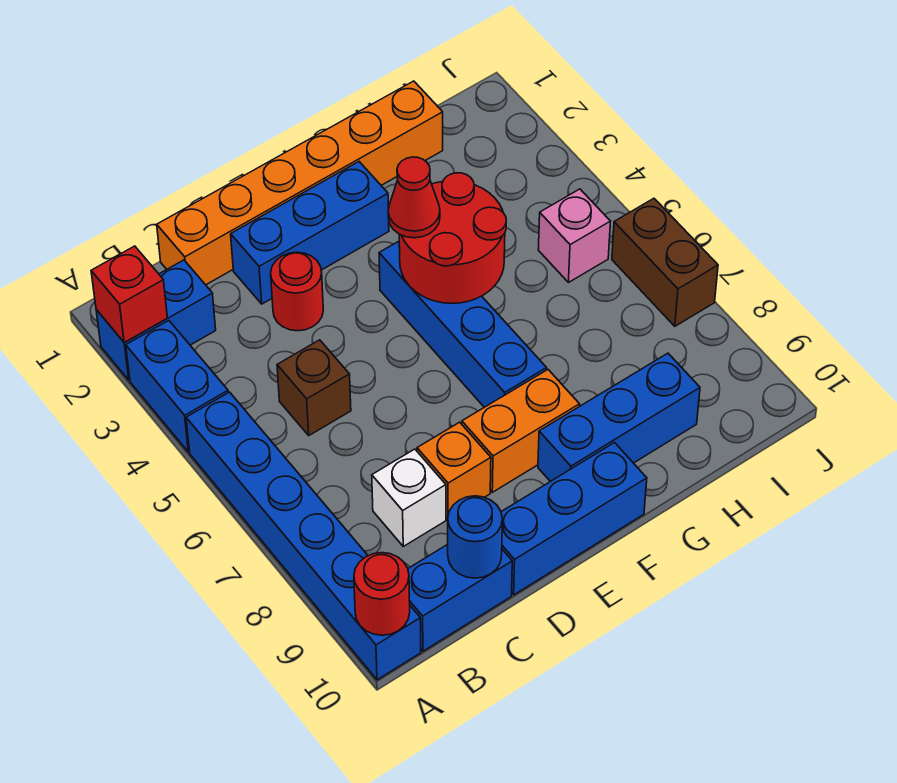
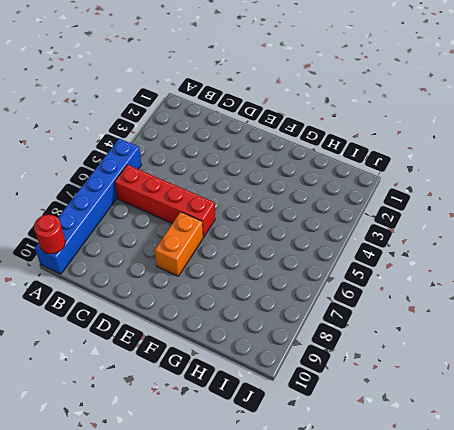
red brick B6:E6 level 1 -> none
orange brick E7:E8 level 1 -> orange brick E8:F8 level 1
none -> blue brick A2:B2 level 1
none -> blue brick A3:A4 level 1
none -> blue brick B10:C10 level 1

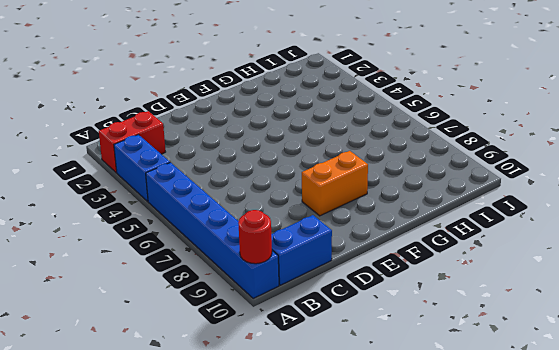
red brick A2:B2 level 1 -> blue brick A2:B2 level 1
none -> orange brick C1:H1 level 1
none -> brown brick C5 level 1
none -> white brick C8 level 1

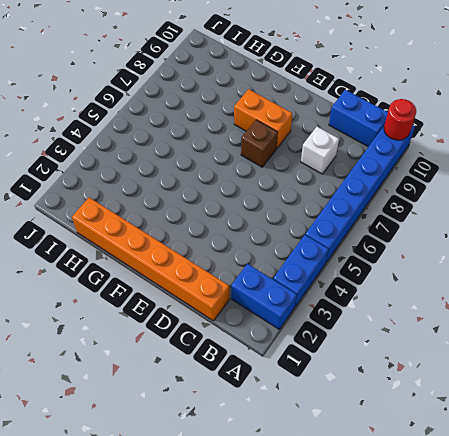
brown brick E7 level 1 -> brown brick C5 level 1
none -> blue brick D2:F2 level 1
none -> red round brick D3 level 1
none -> orange brick D8 level 1

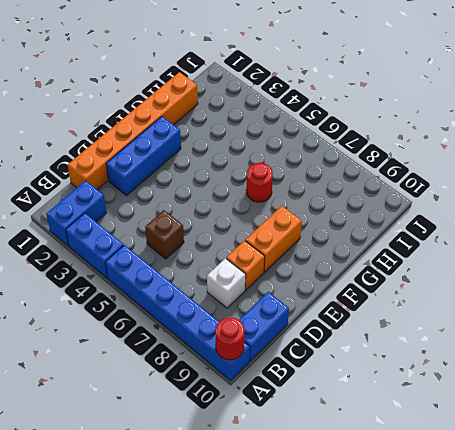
red round brick G6 level 1 -> red round brick D3 level 1
none -> blue brick D10:F10 level 1
none -> blue brick F4:F7 level 1
none -> blue brick F9:H9 level 1

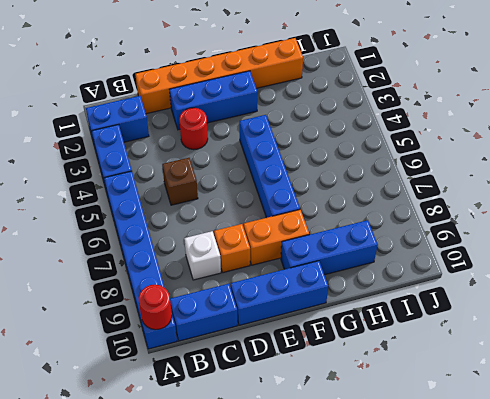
none -> pink brick I5 level 1
none -> brown brick J6:J7 level 1
none -> red brick A2 level 2

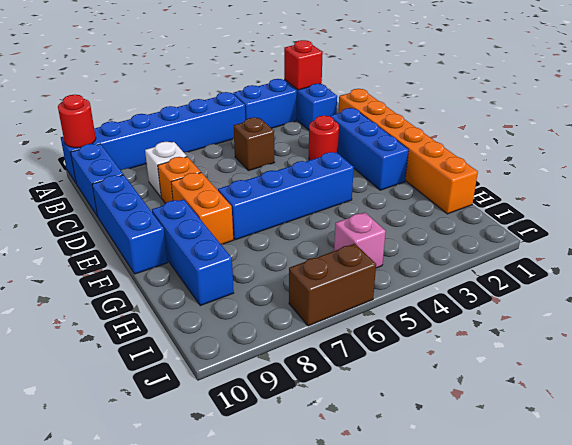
none -> blue round brick C10 level 2
none -> red round brick F4:G5 level 2
none -> red cone F4 level 3

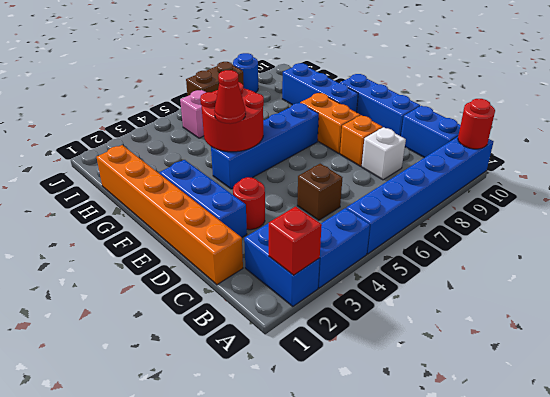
blue round brick J8 level 1 -> blue round brick C10 level 2

